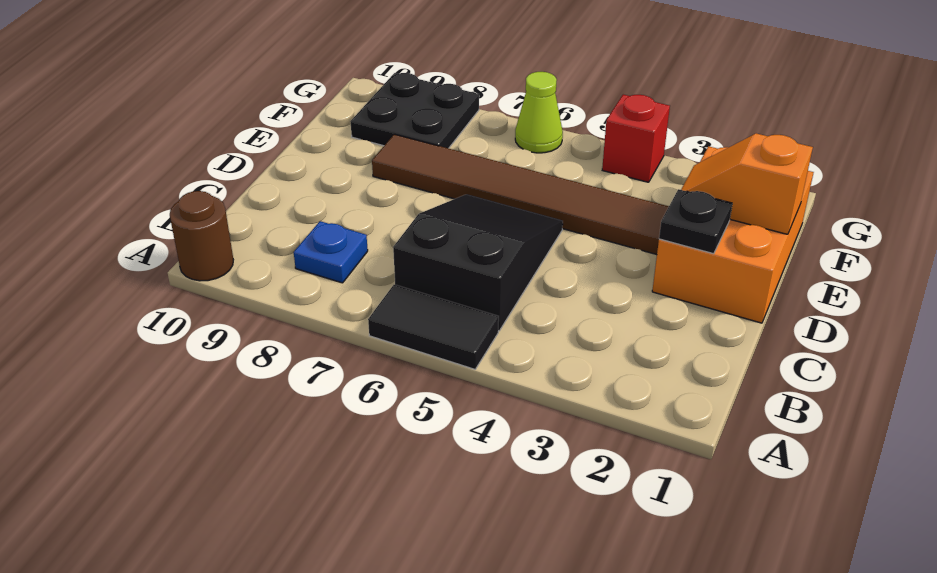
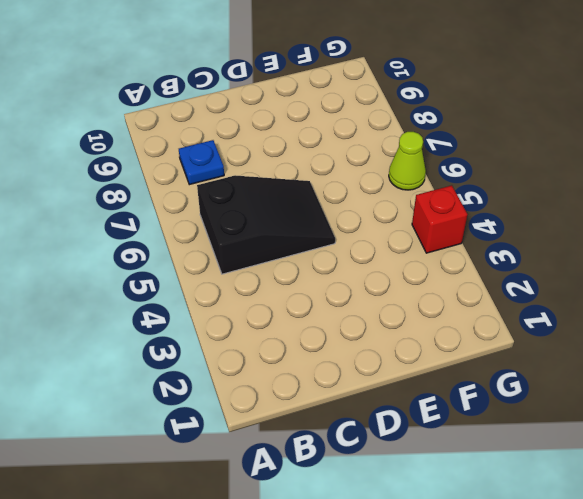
none -> black tile A5:A6 level 1
none -> brown round brick A10 level 1

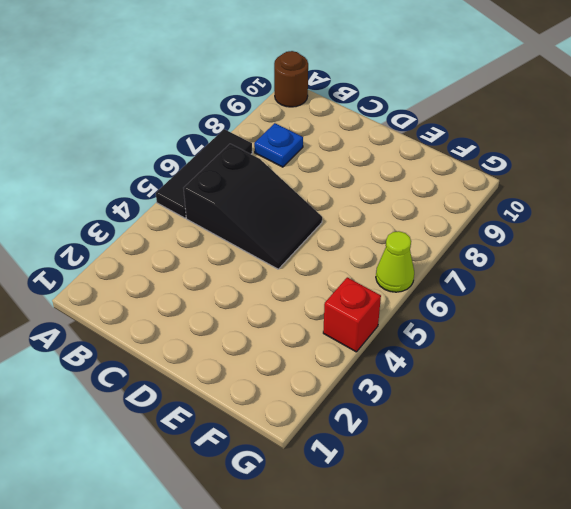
black tile A5:A7 level 1 -> black tile A5:A6 level 1
none -> orange brick D1:F2 level 1
none -> brown tile E3:E8 level 1

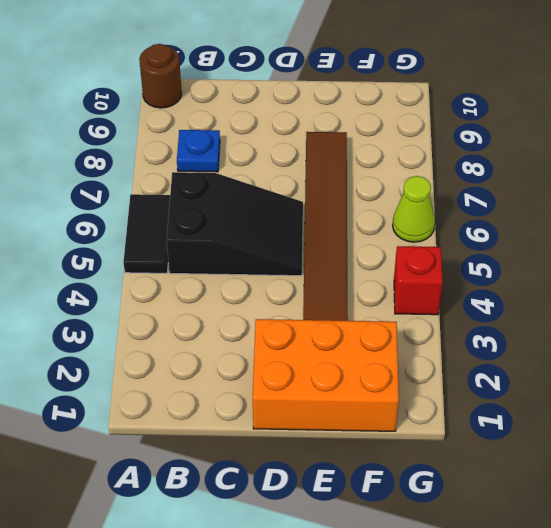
none -> black plate F8:G9 level 1
none -> black plate D2 level 2

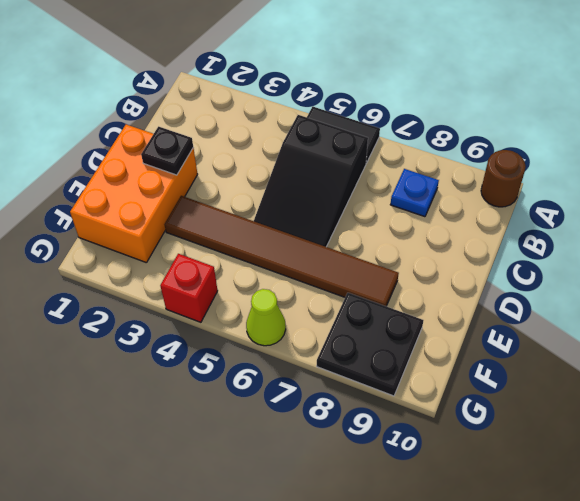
none -> orange slope E1:E2 level 2 top 1

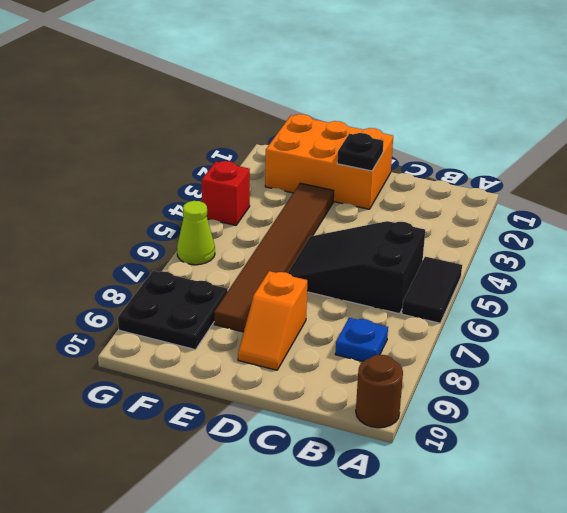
orange slope D8:D9 level 1 top 8 -> orange slope E1:E2 level 2 top 1

